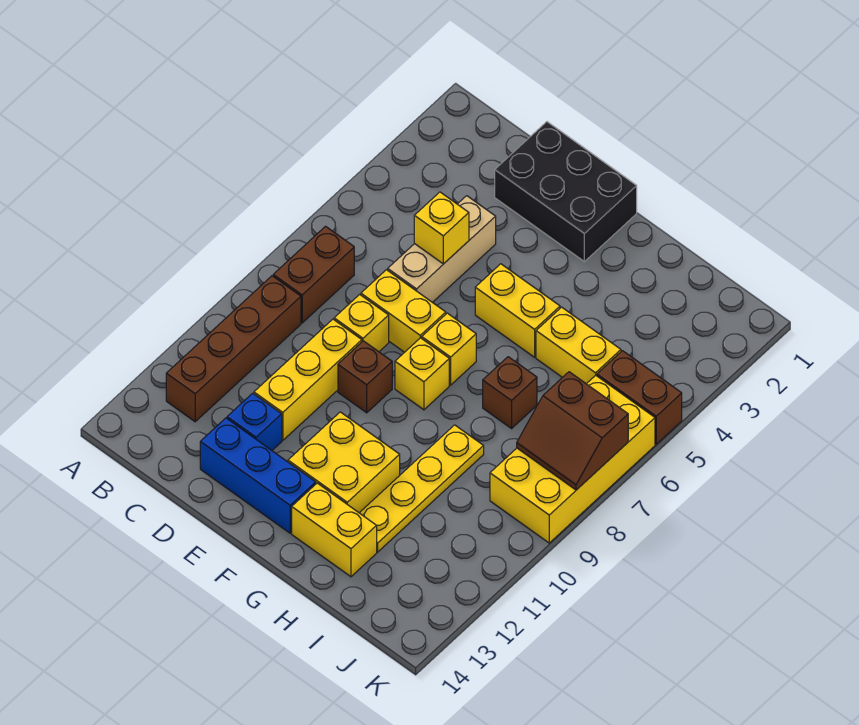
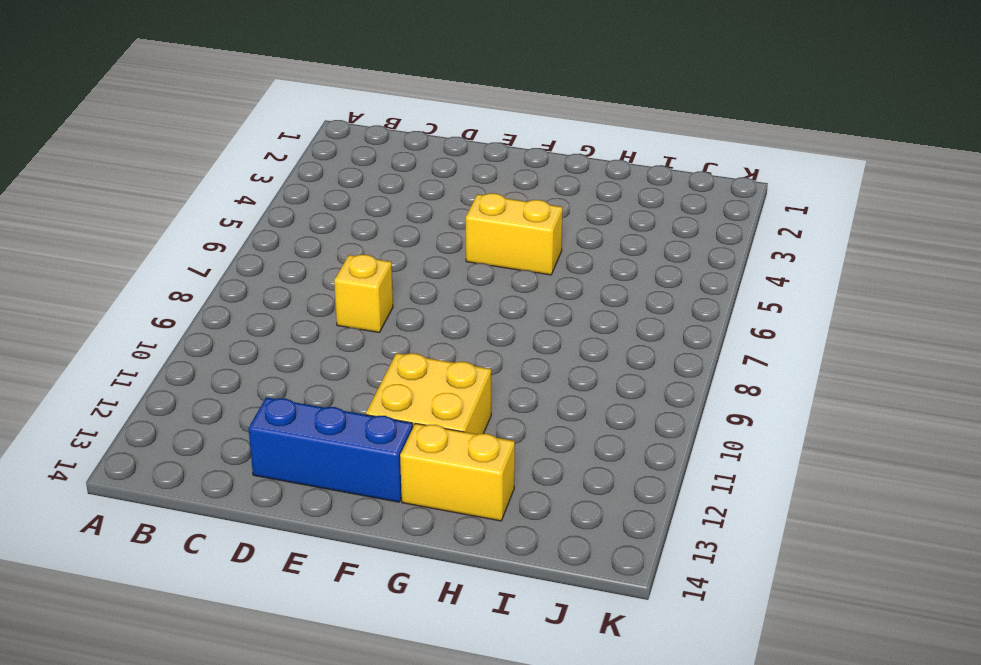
none -> brown brick B7:B8 level 1
none -> brown brick B9:B12 level 1
none -> black brick D1:F2 level 1

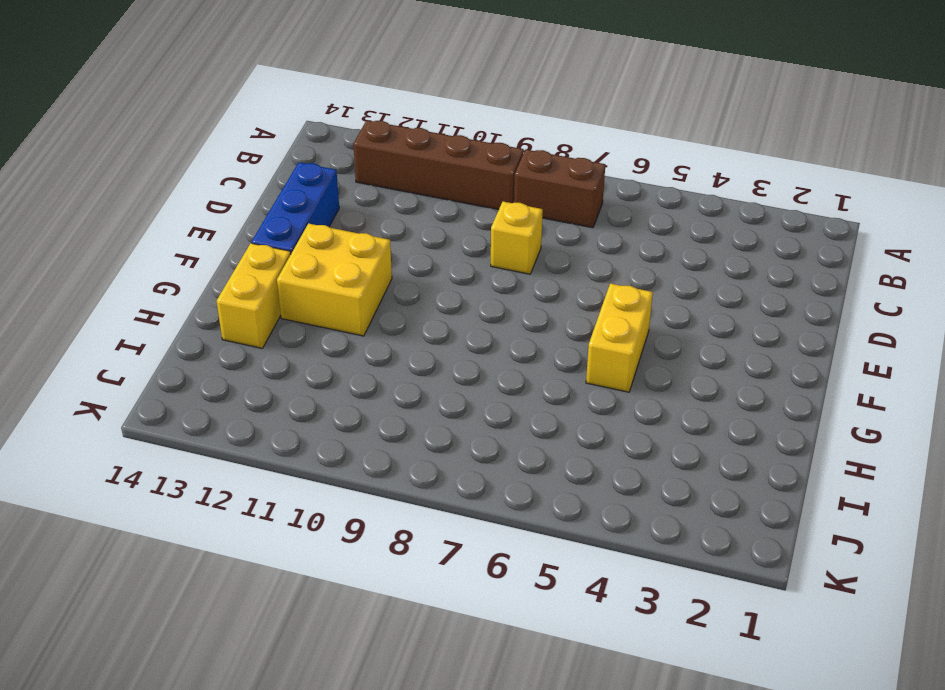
none -> black brick D1:F2 level 1
none -> tan brick D4:D6 level 1
none -> yellow brick D7:E7 level 1

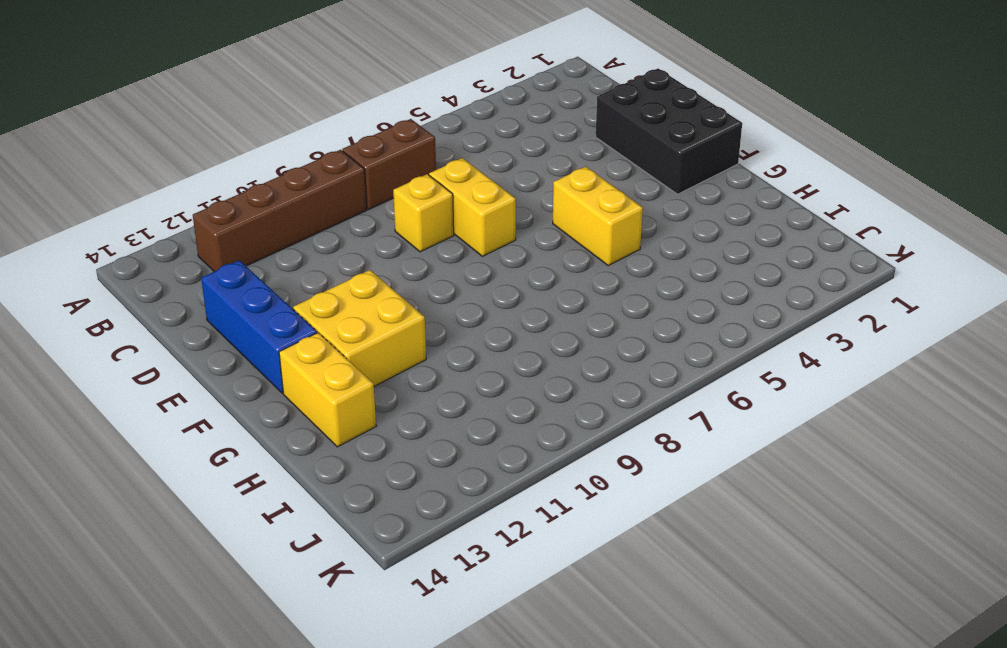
none -> tan brick D4:D6 level 1
none -> yellow brick D9:D11 level 1
none -> blue brick D12 level 1

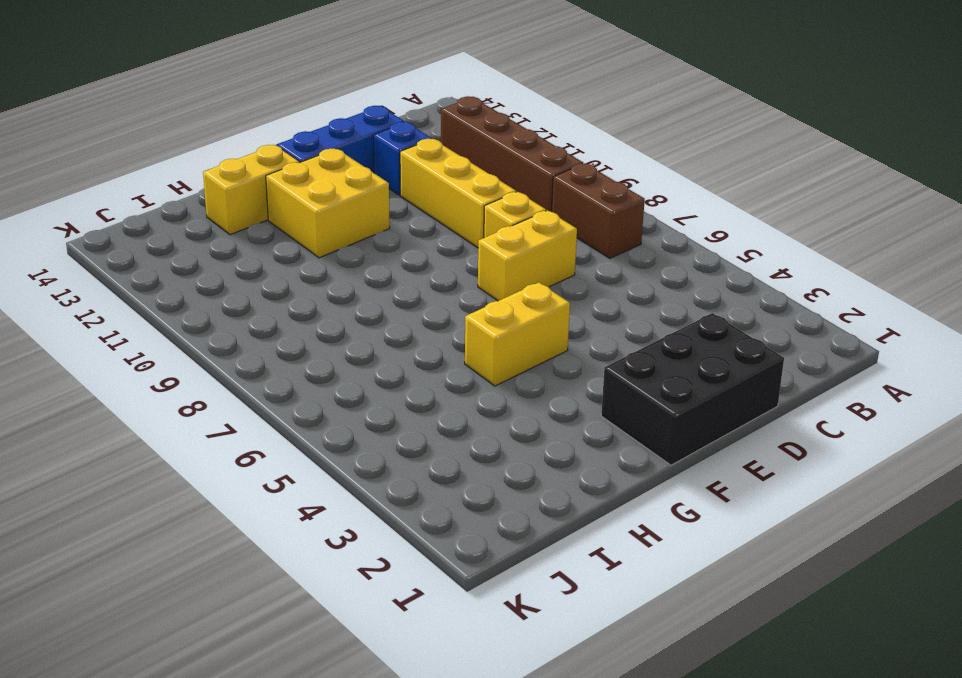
none -> tan brick D4:D6 level 1
none -> brown brick E9 level 1
none -> yellow brick F7 level 1

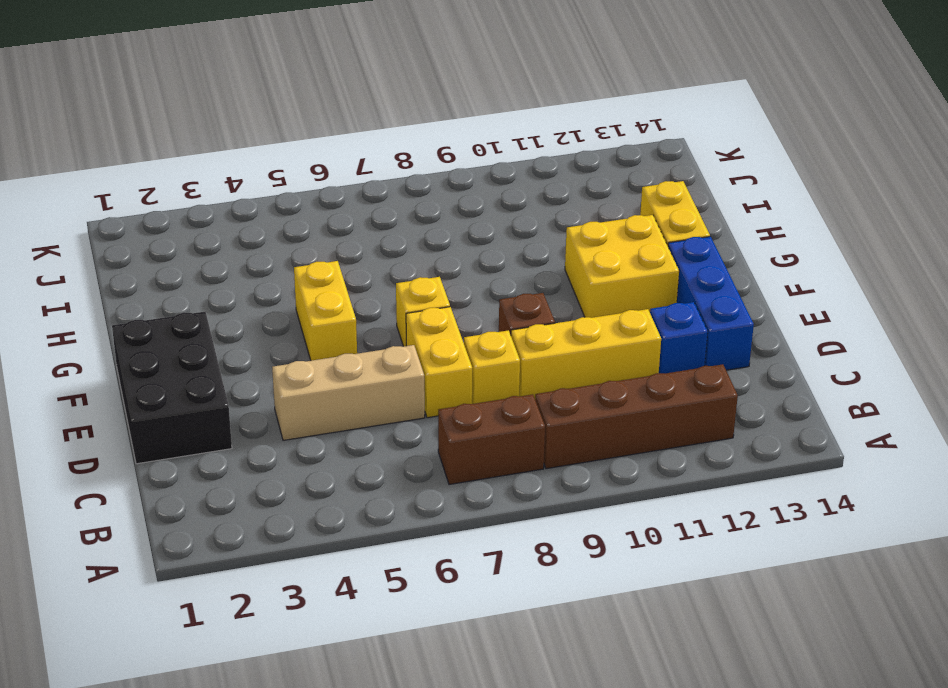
none -> yellow brick F8 level 1
none -> yellow brick H5:I5 level 1
none -> brown brick H7 level 1

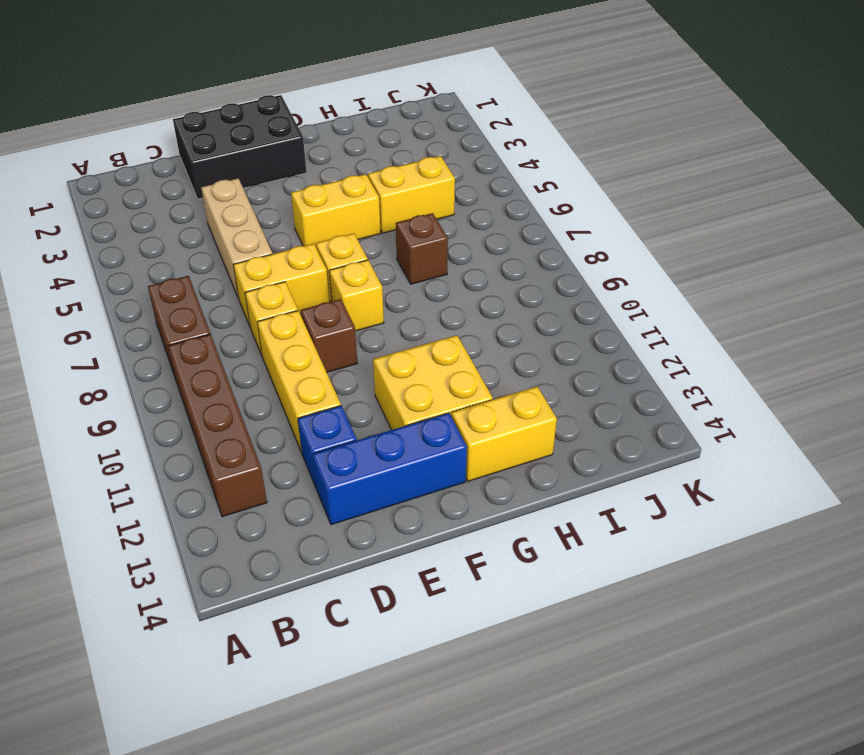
none -> yellow plate H9:H12 level 1
none -> brown brick J5:K5 level 1
none -> yellow brick J6:K9 level 1

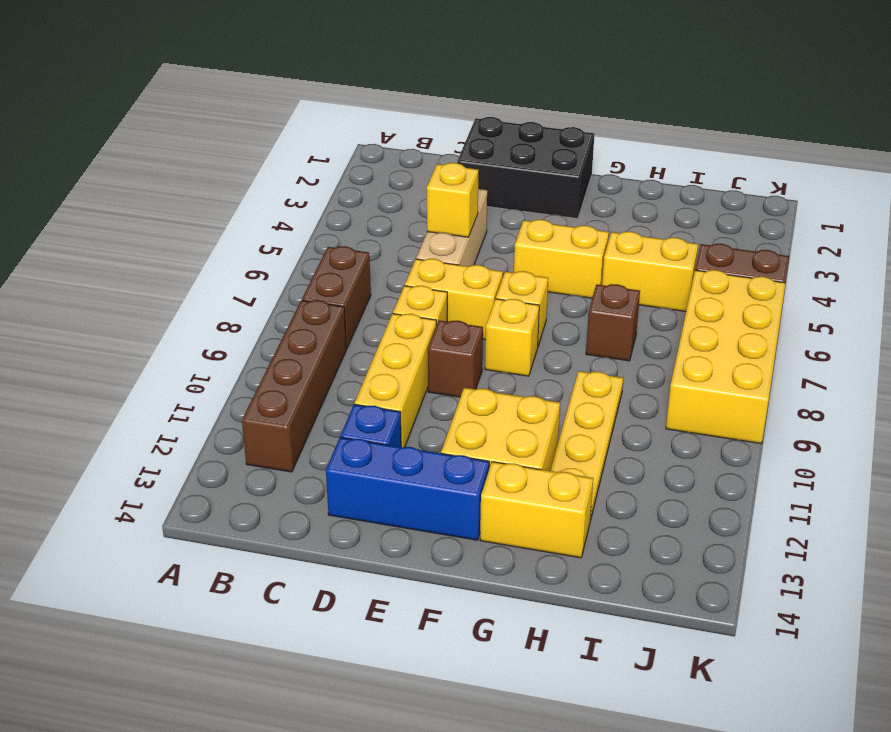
none -> brown slope J7:K8 level 2 top 7

